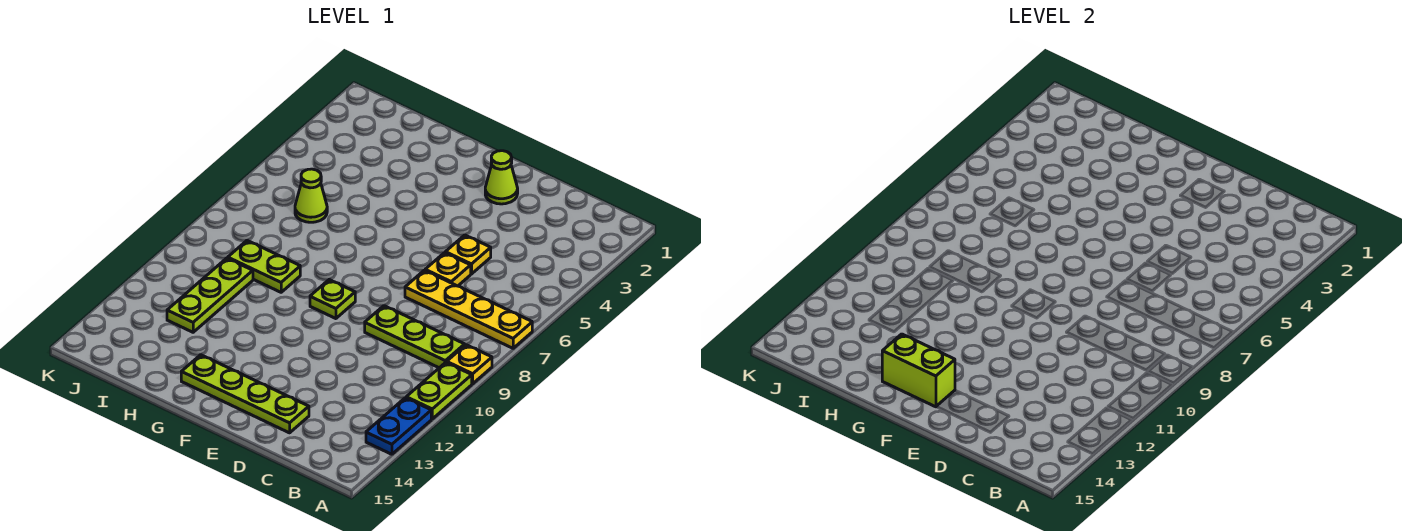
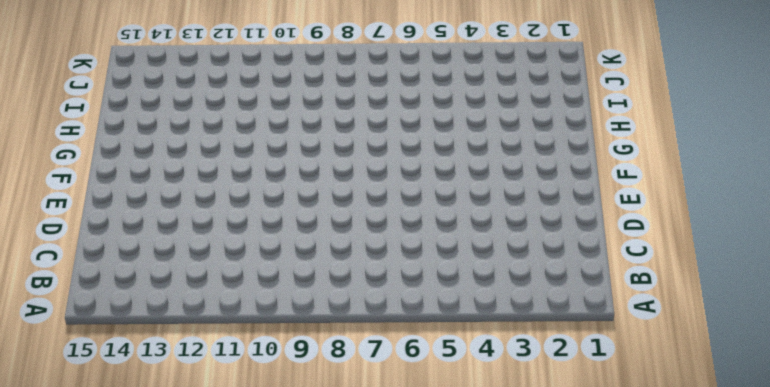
none -> yellow plate A7:D7 level 1
none -> yellow plate A9 level 1
none -> lime plate A10:A11 level 1

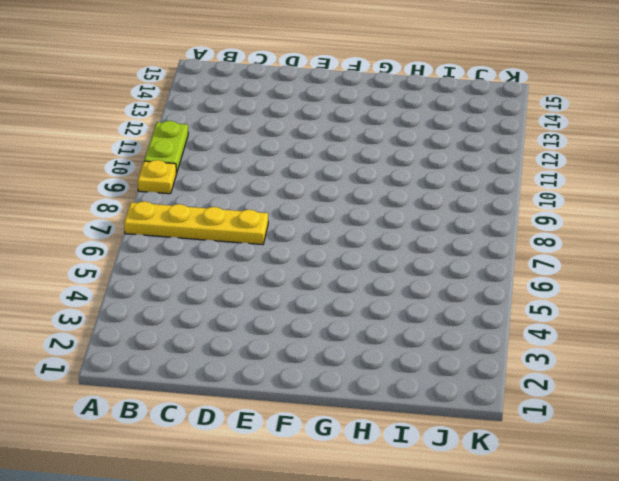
none -> blue plate A12:A13 level 1
none -> lime plate B9:D9 level 1
none -> yellow plate D5 level 1

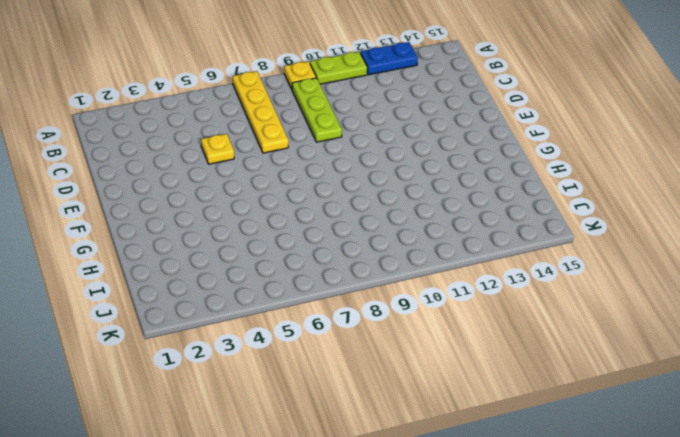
none -> yellow plate D6 level 1
none -> lime plate D14:G14 level 1
none -> lime cone E2 level 1

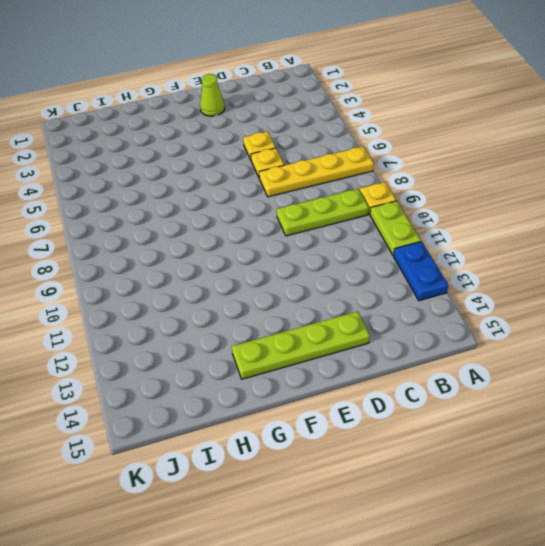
none -> lime plate F9 level 1
none -> lime plate H9:I9 level 1
none -> lime cone I6 level 1

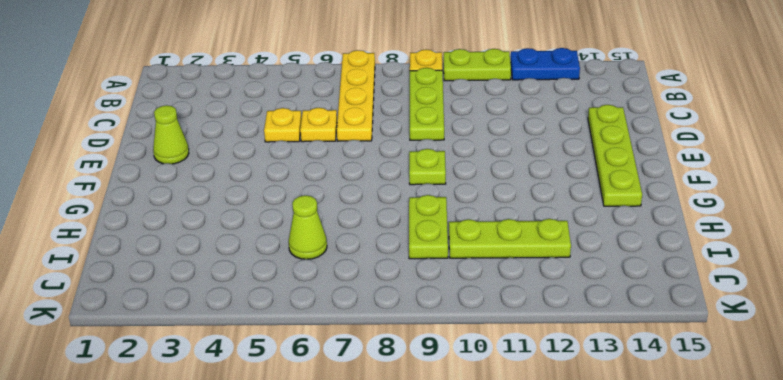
none -> lime brick F14:G14 level 2

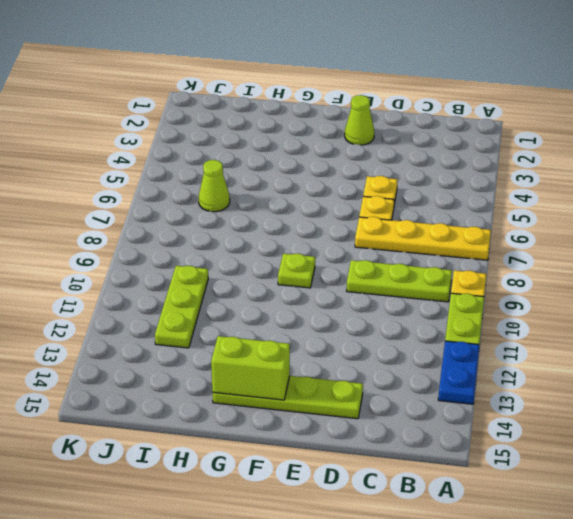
none -> lime plate H9:I9 level 1

